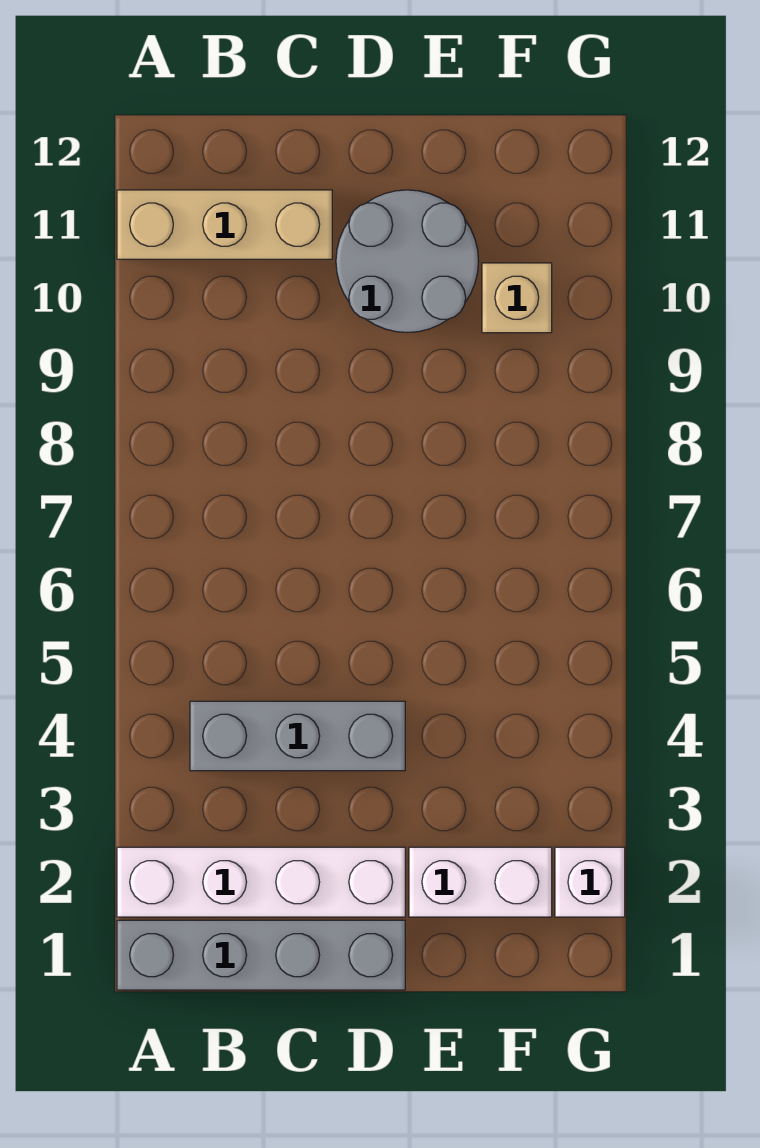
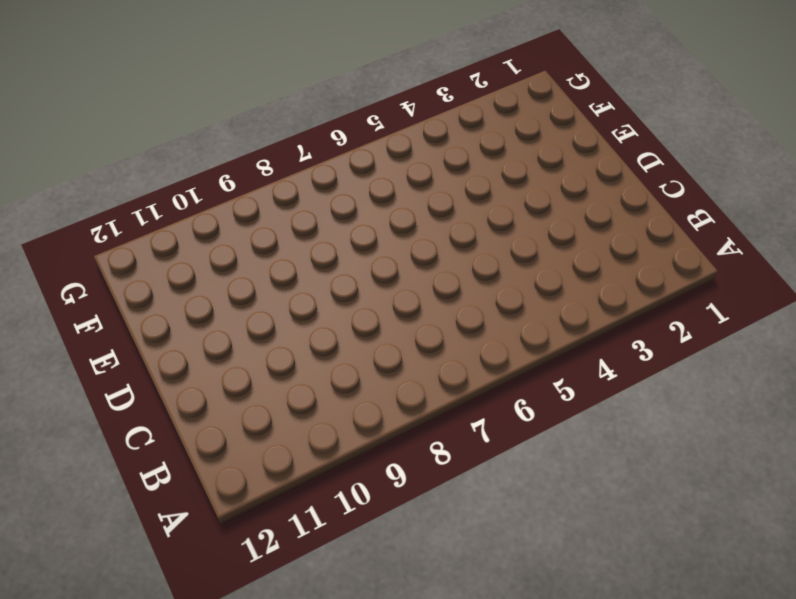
none -> grey brick A1:D1 level 1
none -> white brick A2:D2 level 1

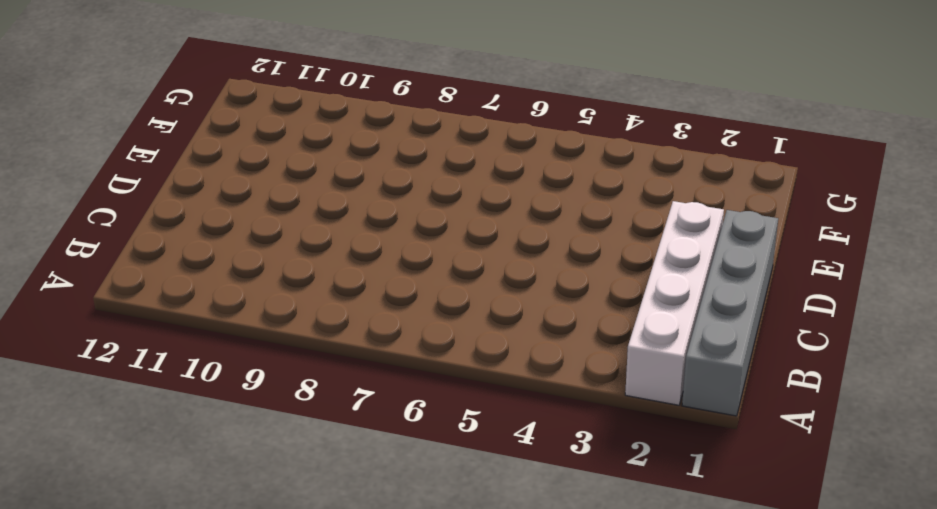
none -> tan brick A11:C11 level 1
none -> grey brick B4:D4 level 1

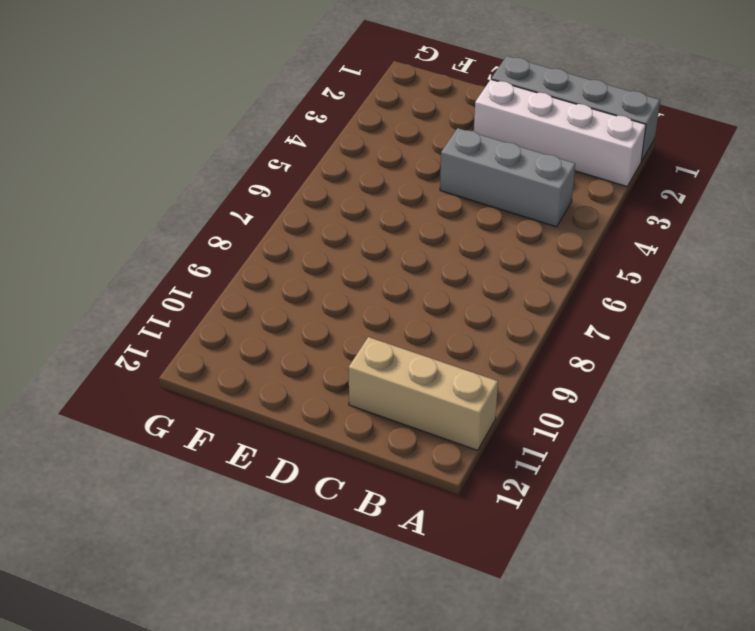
none -> grey round brick D10:E11 level 1
none -> white brick E2:F2 level 1

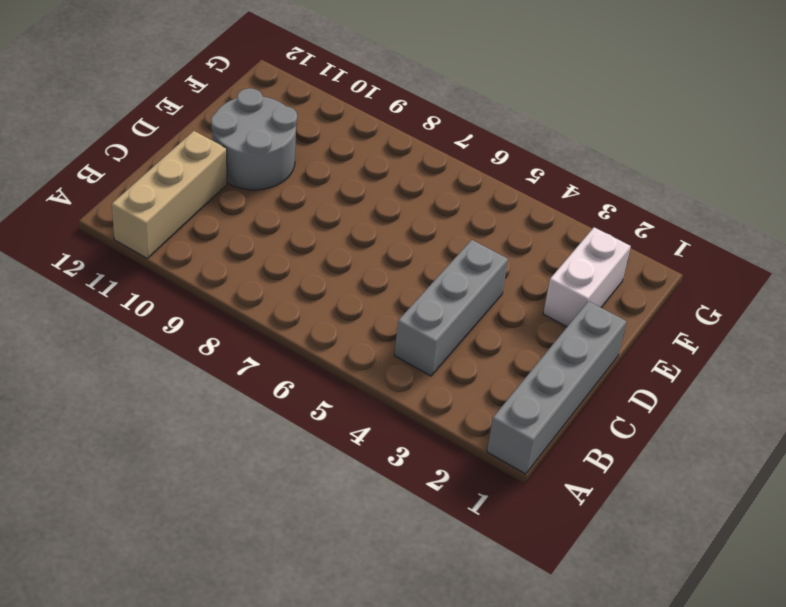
none -> white brick A2:D2 level 1
none -> tan brick F10 level 1

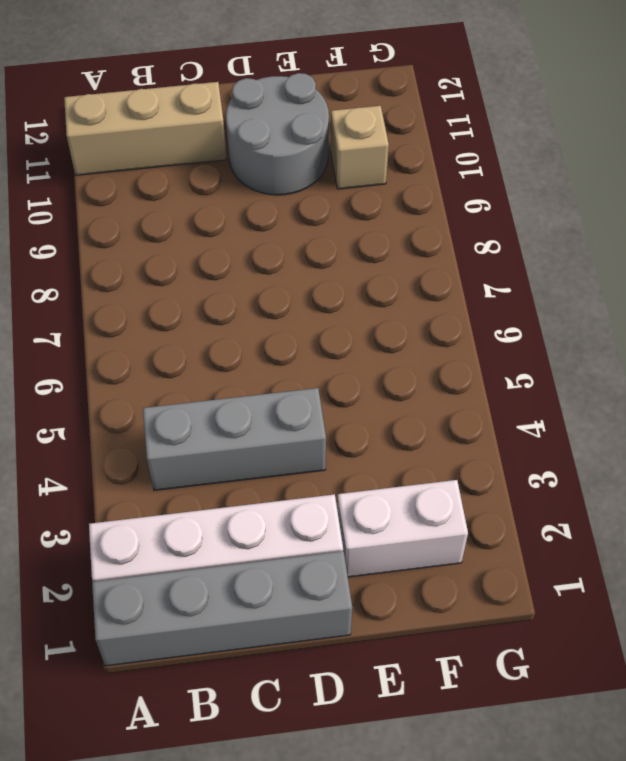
none -> white brick G2 level 1

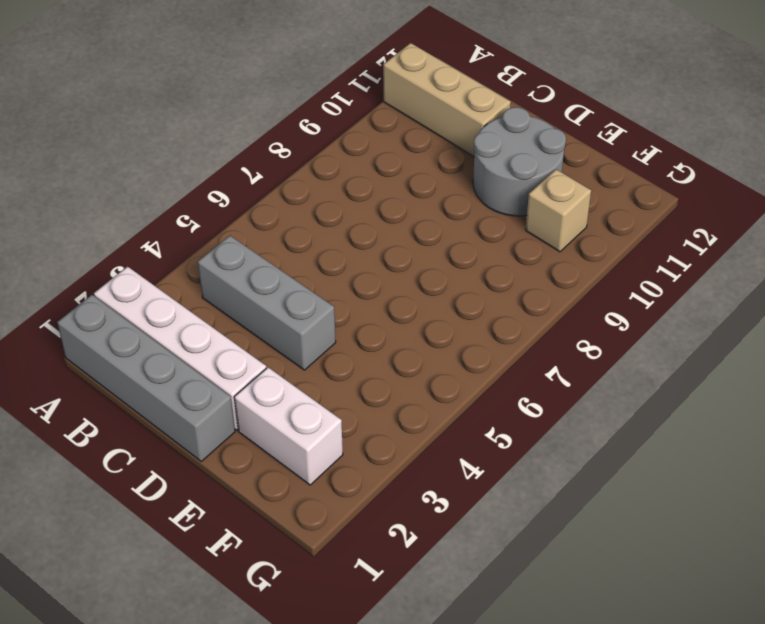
none -> white brick G2 level 1

